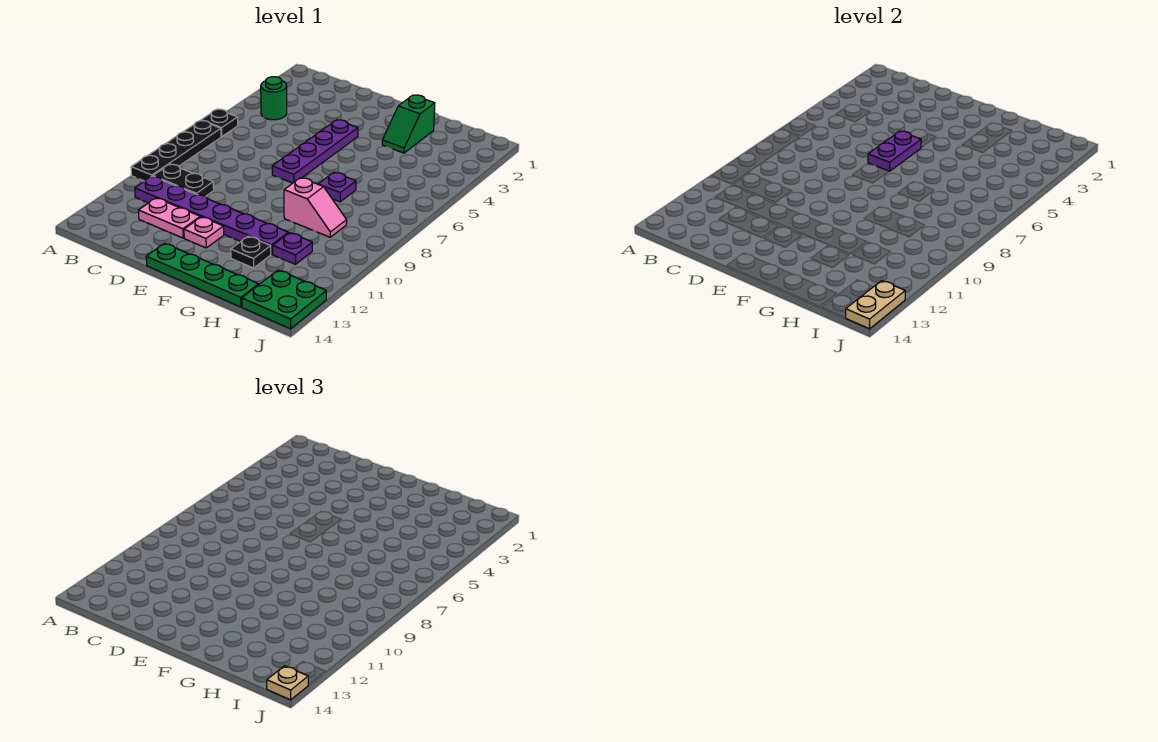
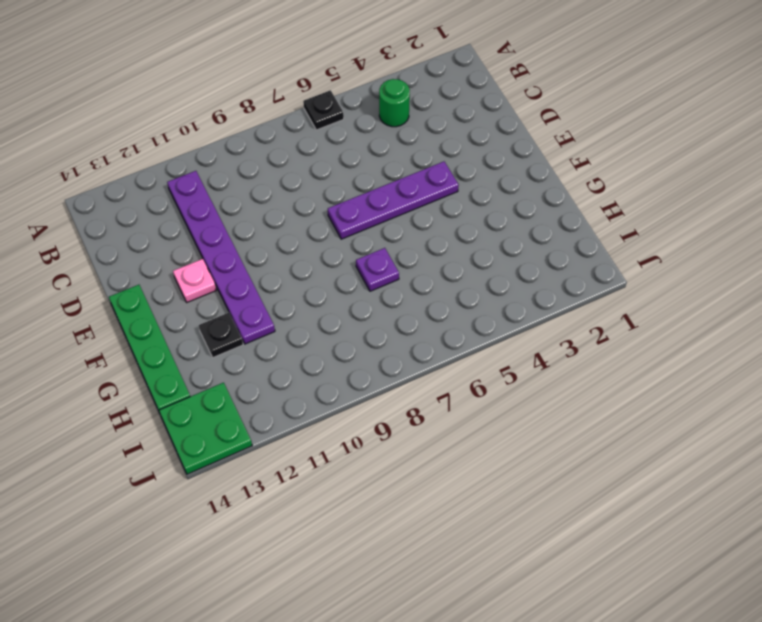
none -> black plate A7:A10 level 1
none -> black plate B10:C10 level 1
none -> pink plate C12:D12 level 1

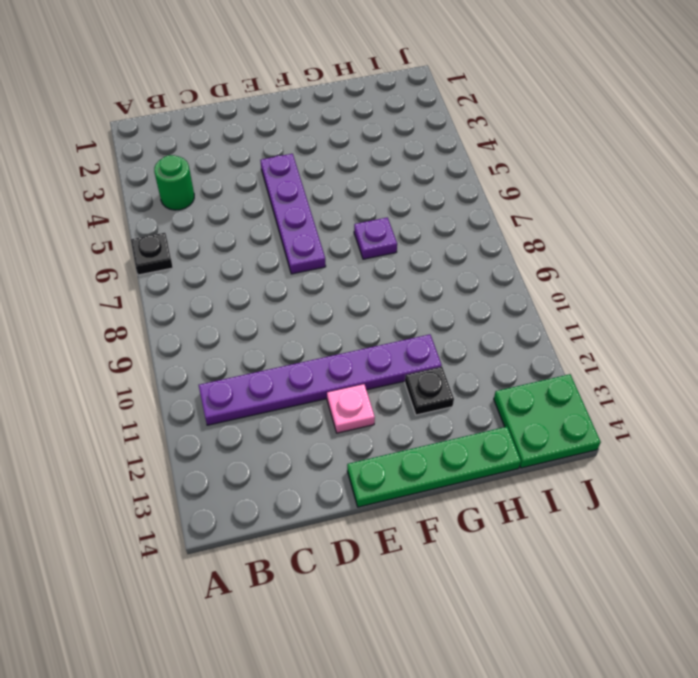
none -> black plate A7:A10 level 1
none -> black plate B10:C10 level 1
none -> pink plate C12:D12 level 1

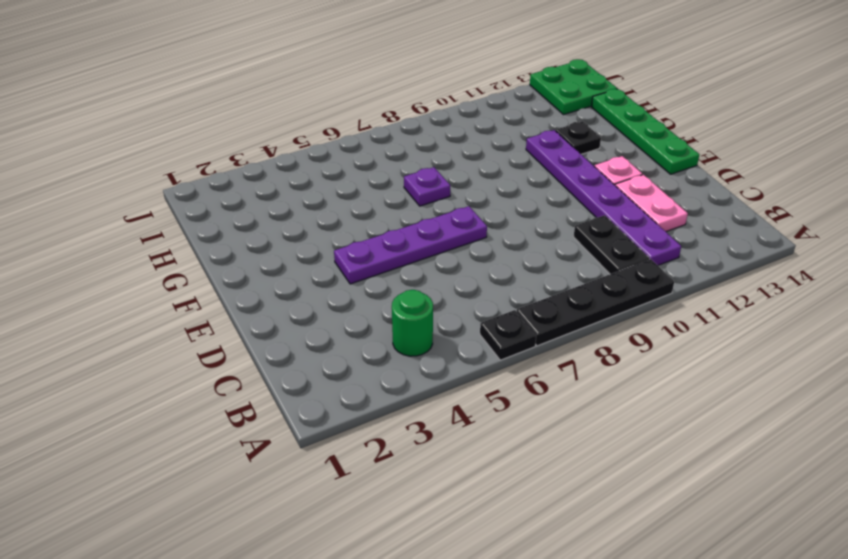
none -> green slope G2:G3 level 1 top 2
none -> pink slope G9:H9 level 1 top G
none -> purple plate H11 level 1

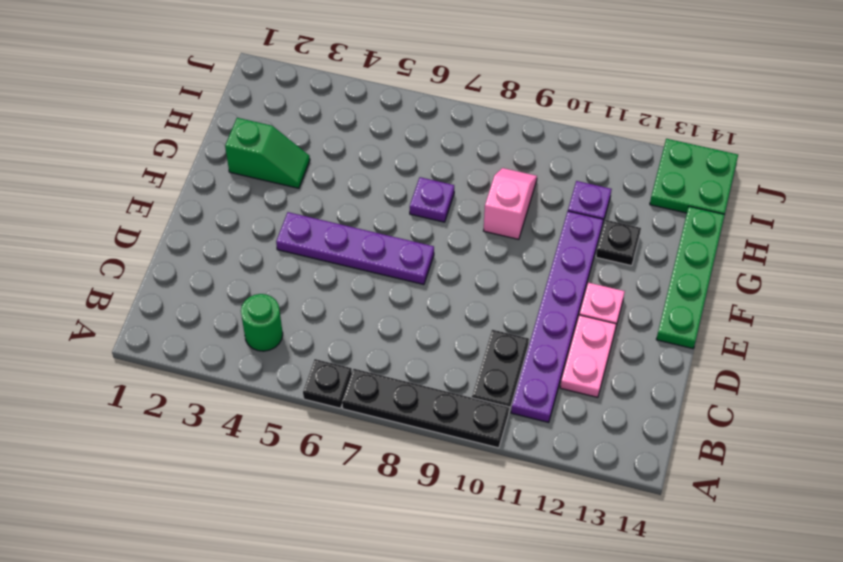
none -> purple plate E5:E6 level 2
none -> tan plate J13:J14 level 2
none -> tan plate J14 level 3

